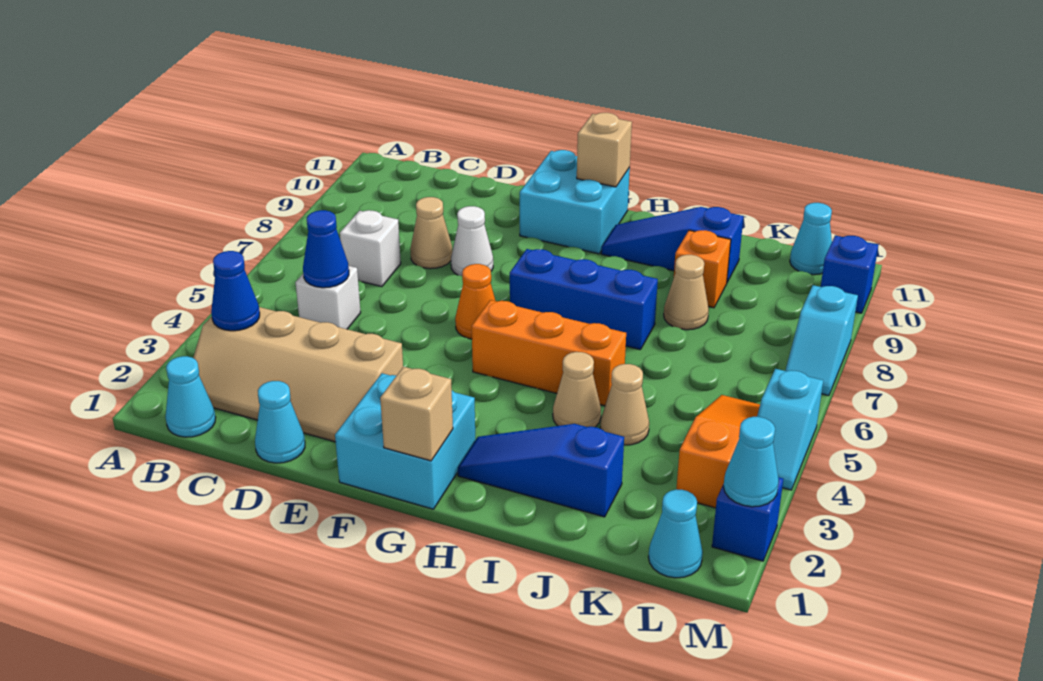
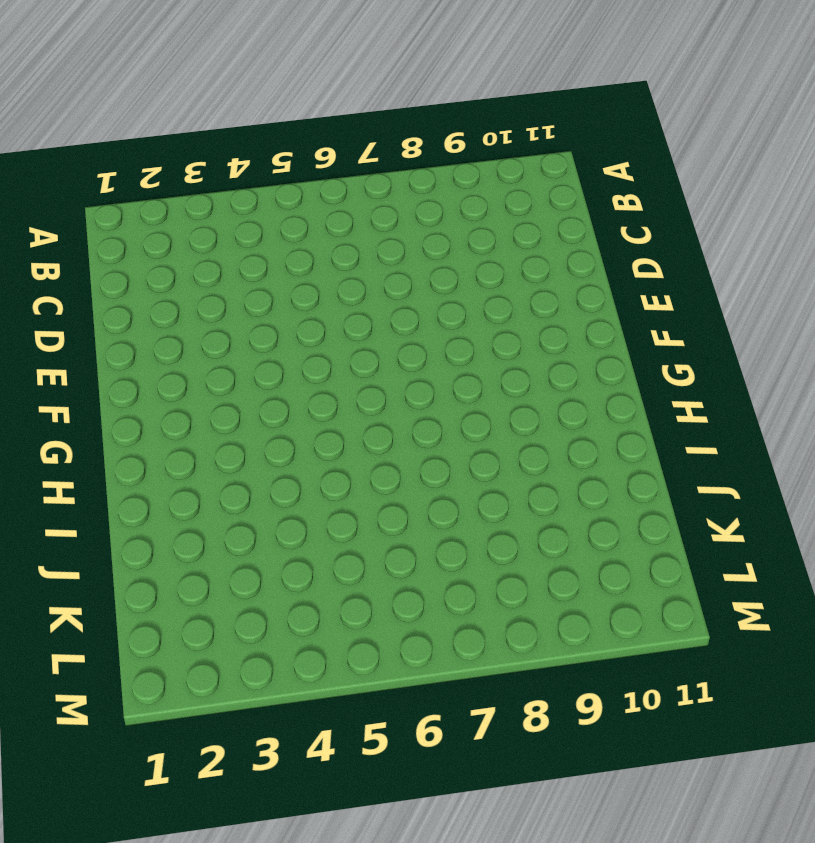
none -> cyan cone B1 level 1
none -> tan slope B2:E3 level 1 top 3
none -> white brick C5 level 1
none -> white brick C7 level 1

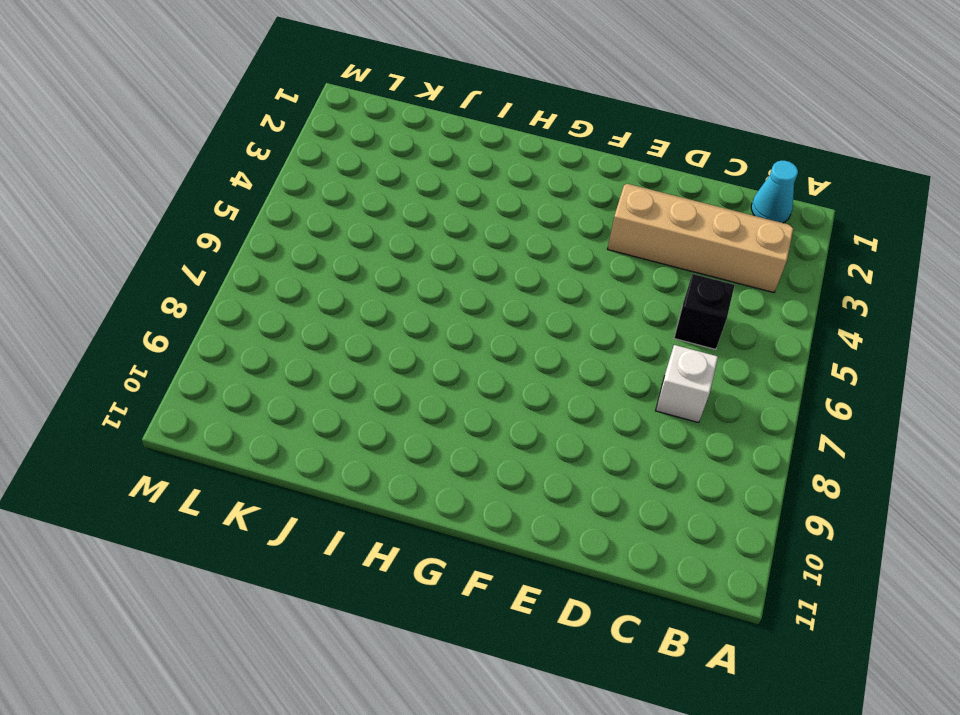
black brick C5 level 1 -> white brick C5 level 1
none -> cyan cone D1 level 1
none -> tan cone D8 level 1
none -> white cone E8 level 1
none -> cyan brick F1:G2 level 1

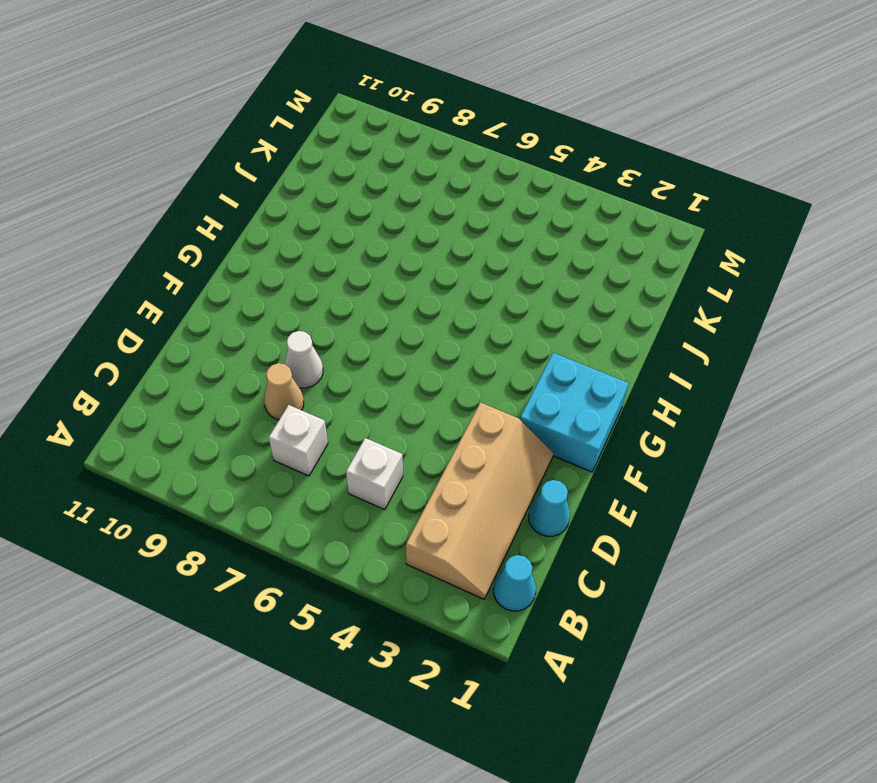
none -> orange cone F6 level 1
none -> cyan brick F10:G11 level 1
none -> orange brick G5:I5 level 1
none -> blue brick G7:I7 level 1

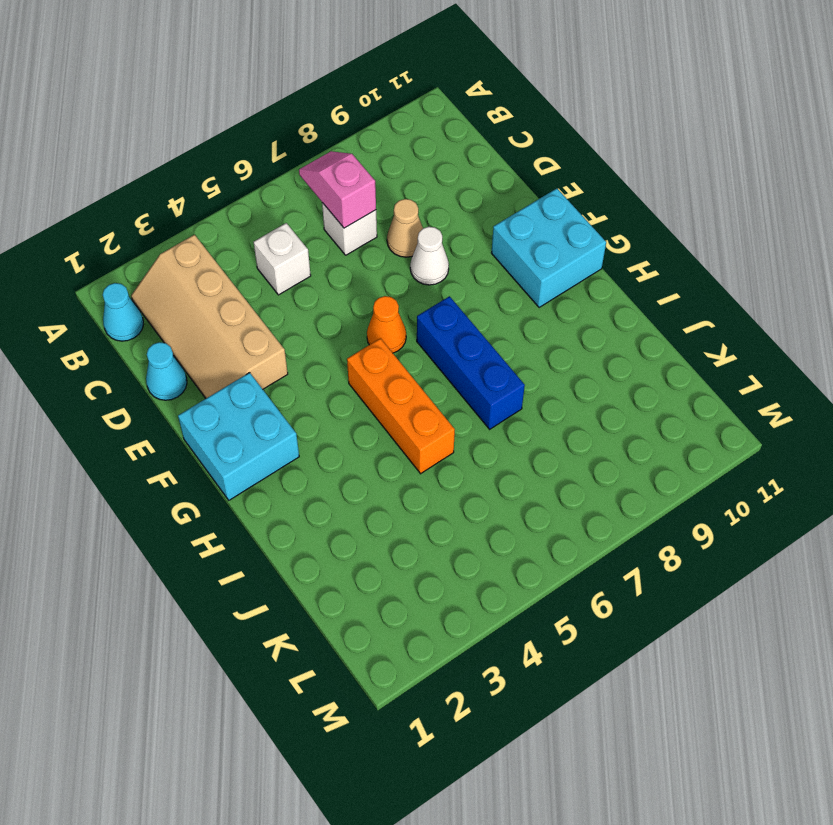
pink slope B7:C7 level 2 top C -> none
none -> blue slope H2:J2 level 1 top J
none -> blue slope H10:J10 level 1 top J
none -> tan cone I4 level 1
none -> tan cone J4 level 1

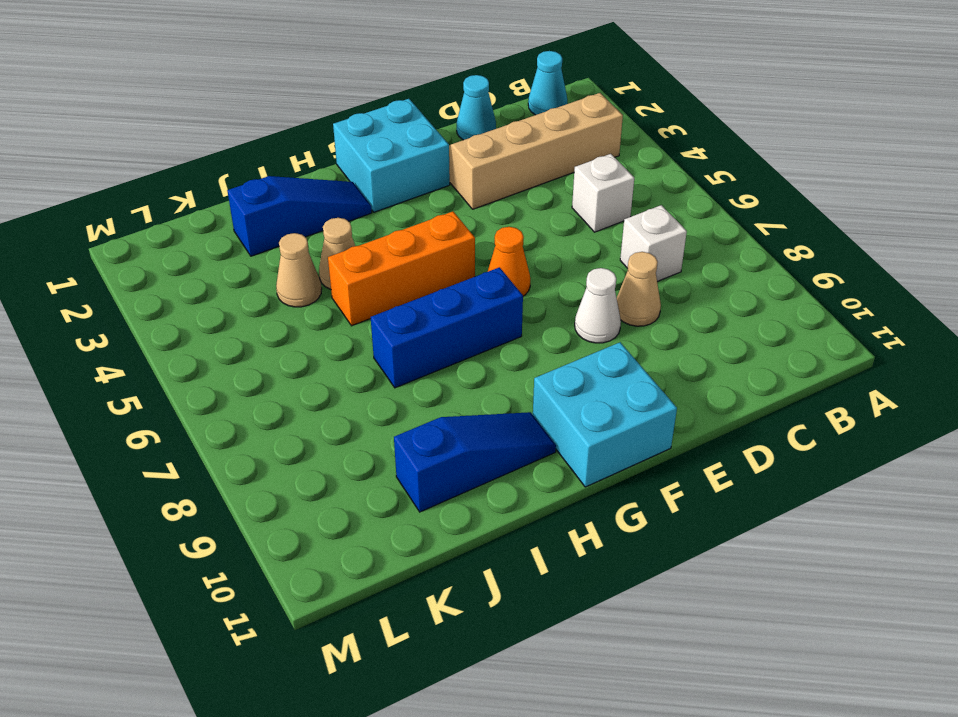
none -> tan cone J8 level 1
none -> orange brick J9 level 1
none -> cyan cone L1 level 1
none -> orange slope L3:L5 level 1 top 3

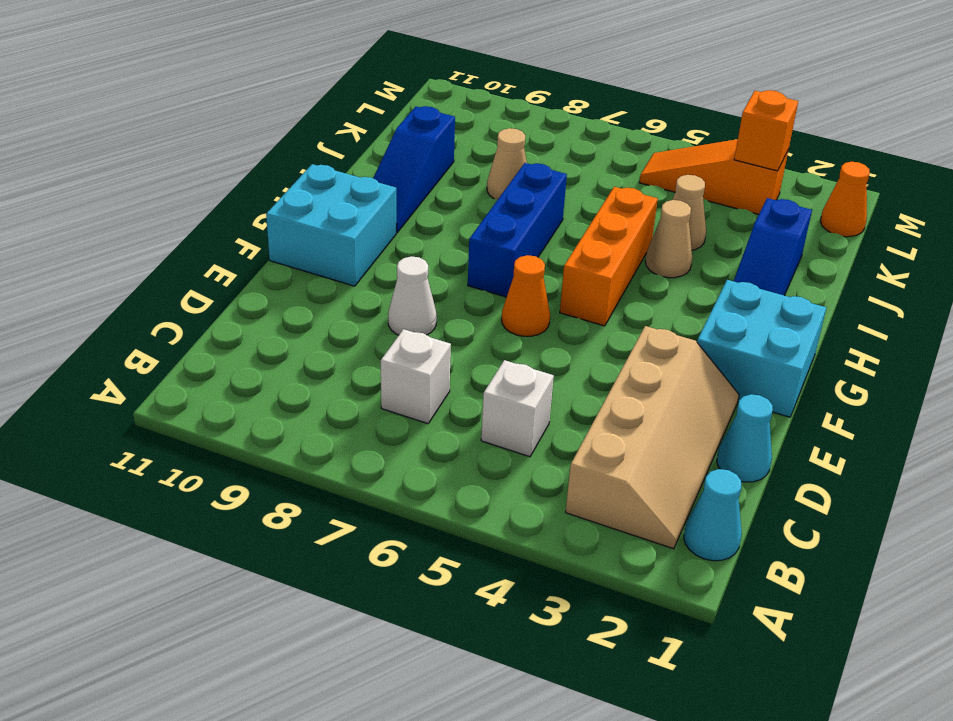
orange cone L1 level 1 -> cyan cone L1 level 1
orange brick L3 level 2 -> orange brick J9 level 1
none -> tan cone D8 level 1
none -> cyan cone L11 level 1
none -> blue brick M2 level 1
none -> cyan slope M4:M5 level 1 top 5

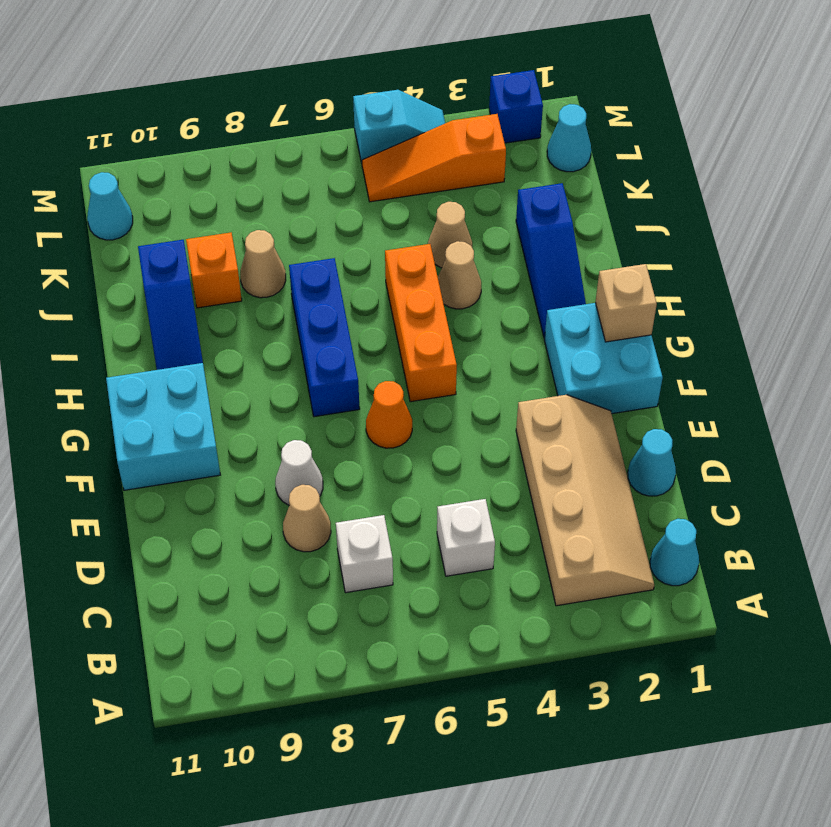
none -> cyan slope M7:M8 level 1 top 8
none -> blue brick M10 level 1
none -> blue cone B3 level 2
none -> blue cone C5 level 2

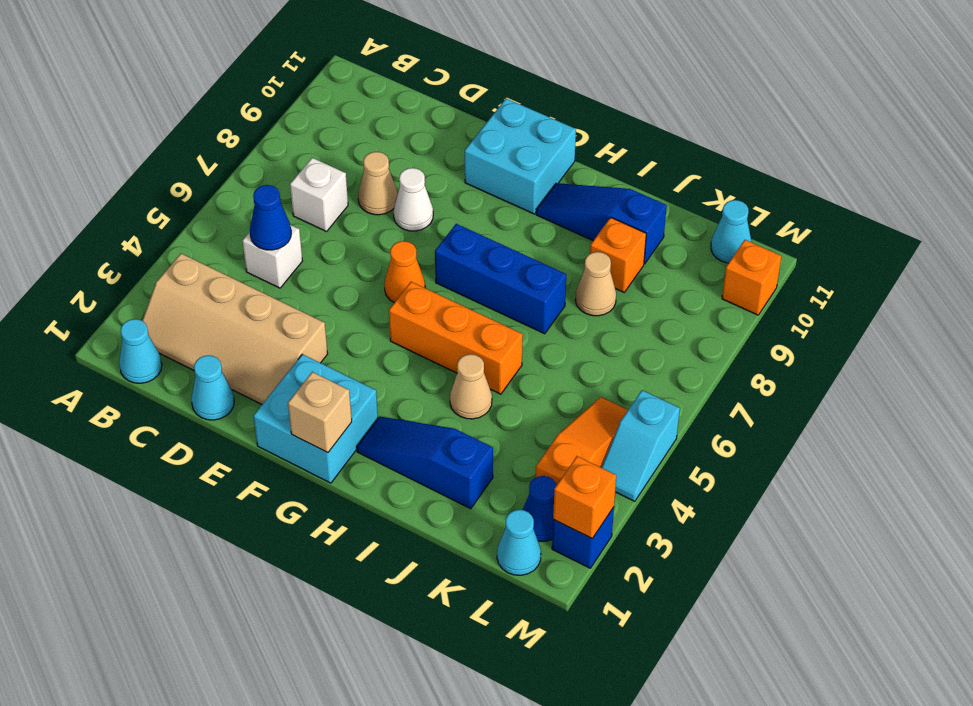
blue cone L2 level 1 -> blue cone B3 level 2
orange brick M2 level 2 -> cyan cone M2 level 2
orange brick M10 level 1 -> blue brick M10 level 1
none -> tan cone J4 level 1
none -> cyan slope M7:M8 level 1 top 8
none -> tan brick G11 level 2

